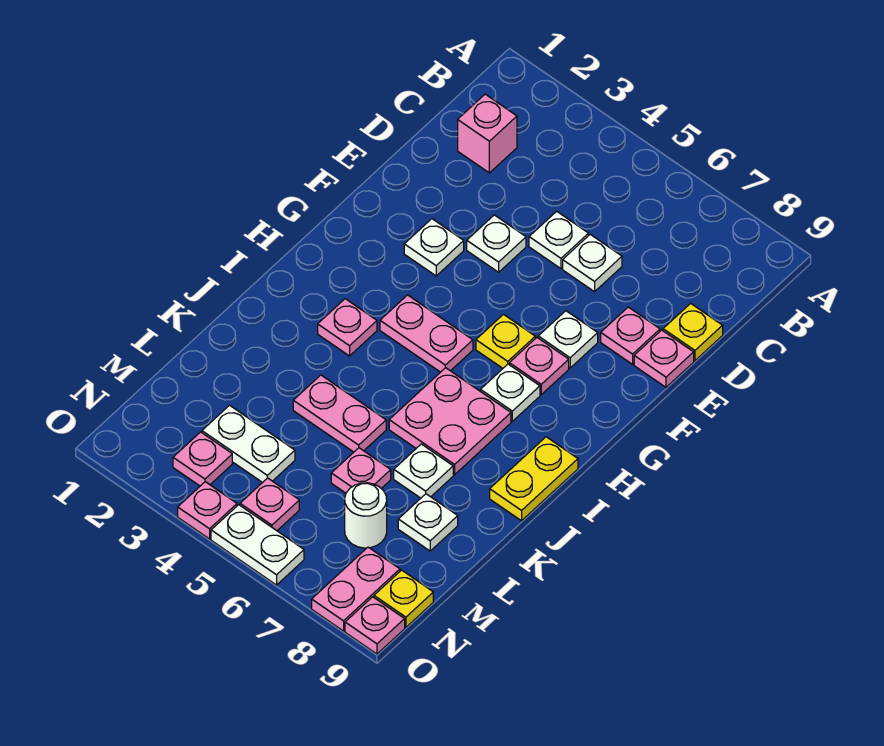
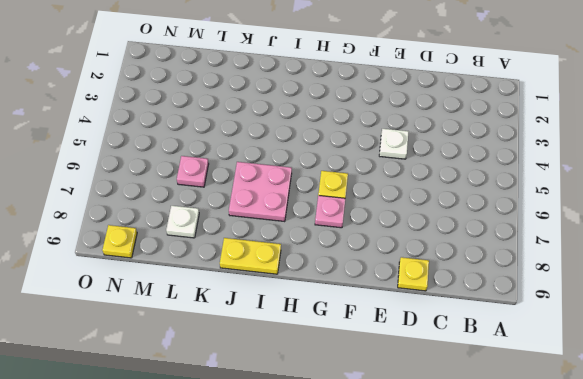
none -> pink brick C2 level 1
none -> white plate D5 level 1
none -> white plate D6 level 1

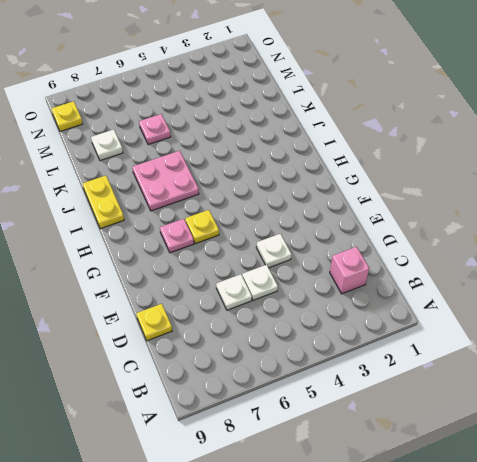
none -> pink plate E8 level 1
none -> pink plate E9 level 1
none -> white plate F3 level 1

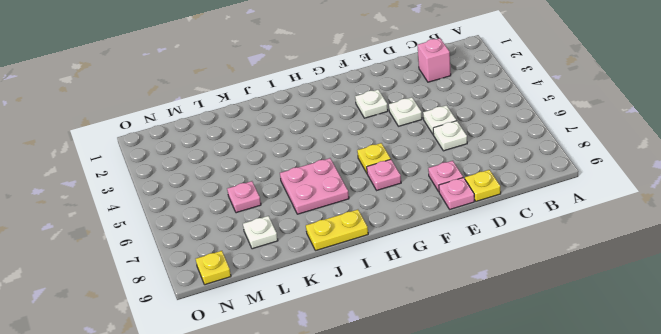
none -> white plate F7 level 1
none -> pink plate H4:H5 level 1
none -> white plate H7 level 1

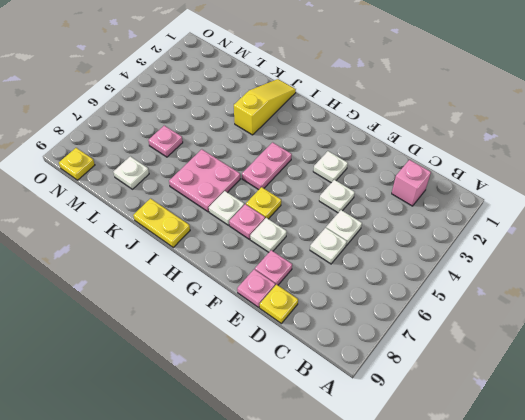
yellow slope J1:J3 level 1 top 3 -> none
none -> pink plate I3 level 1
none -> pink plate K4:K5 level 1
none -> white plate K7 level 1

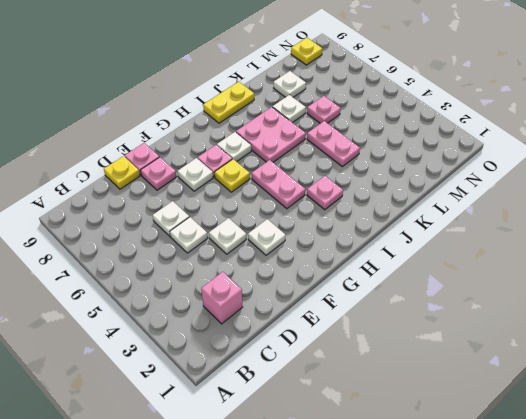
none -> white plate M3:M4 level 1
none -> white round brick M7 level 1
none -> pink plate N3 level 1

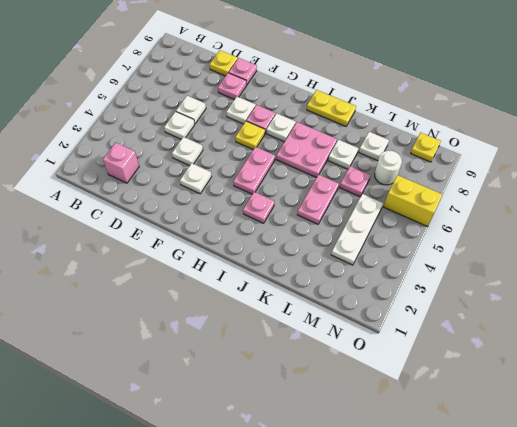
white plate M3:M5 level 1 -> white plate M3:M4 level 1
yellow brick N6:O6 level 1 -> white plate O5:O6 level 1
none -> pink plate N3 level 1
none -> pink plate N5 level 1
none -> pink plate N8:O8 level 1

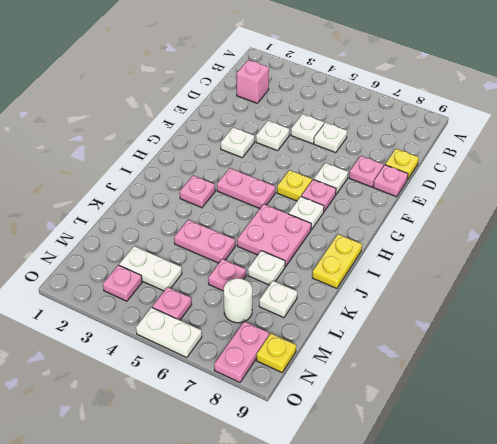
none -> pink plate O4 level 1
none -> pink plate O9 level 1

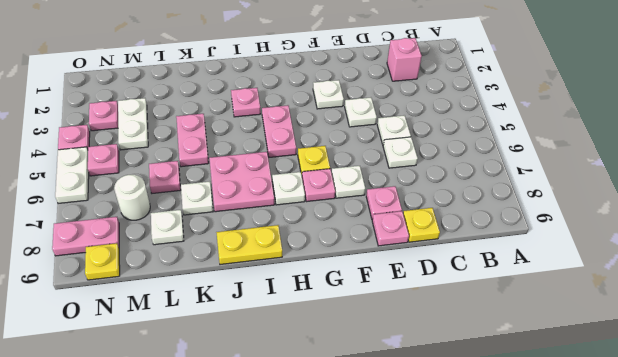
none -> pink plate O9 level 1

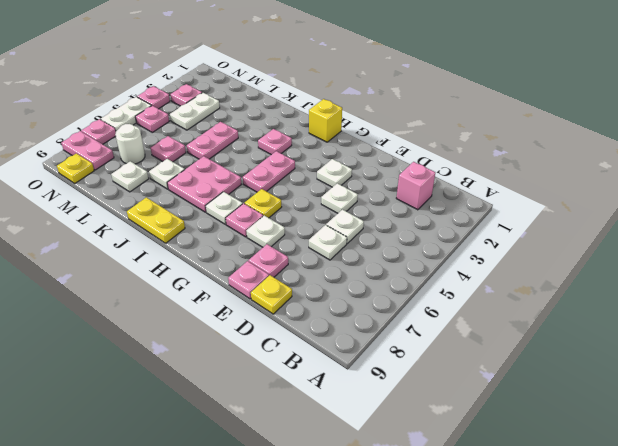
yellow brick H1 level 1 -> none
pink plate O7 level 1 -> pink plate O9 level 1

